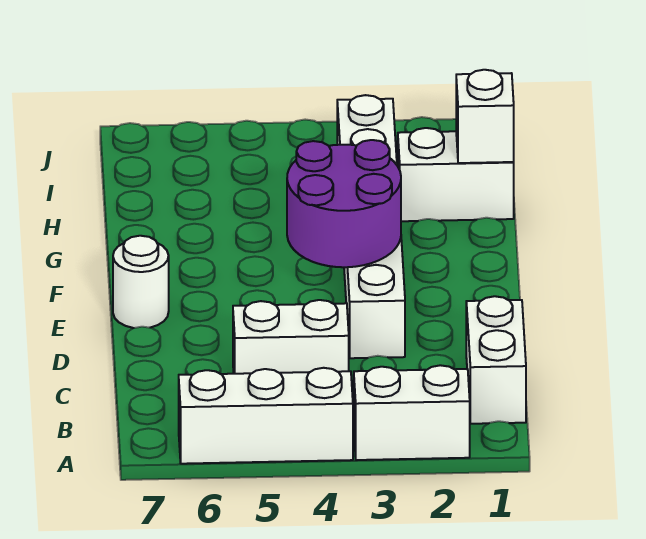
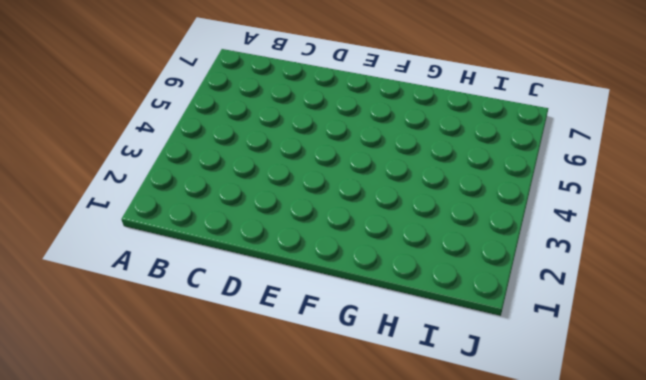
none -> white brick A2:A3 level 1
none -> white brick A4:A6 level 1

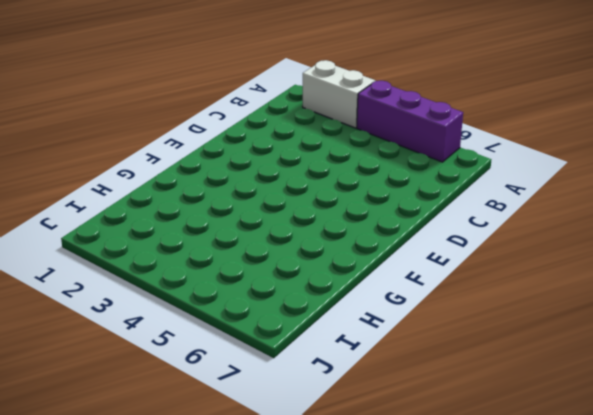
purple brick A4:A6 level 1 -> white brick A4:A6 level 1
none -> white brick B1:C1 level 1
none -> white brick C4:C5 level 1

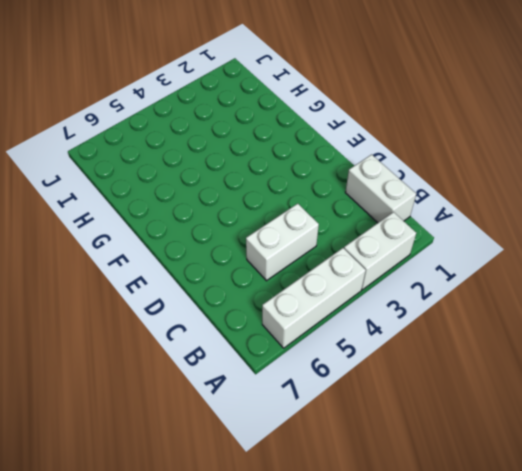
none -> white brick D3:I3 level 1
none -> white round brick E7 level 1

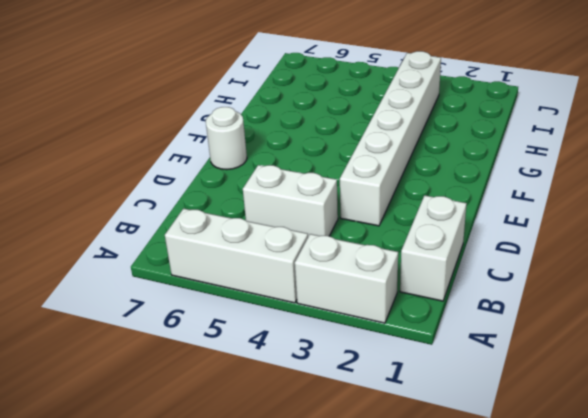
none -> white brick H1:H2 level 1
none -> purple round brick E3:F4 level 2

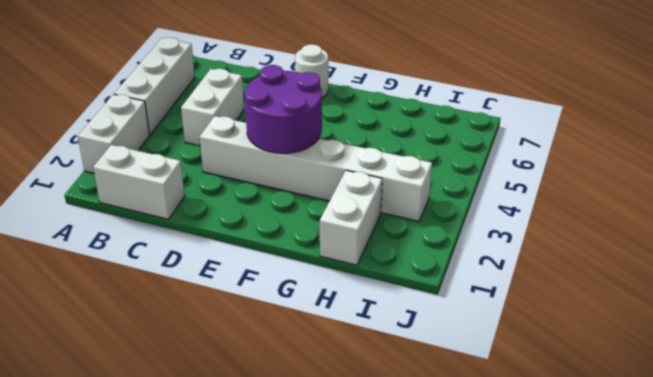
none -> white brick H1 level 2

